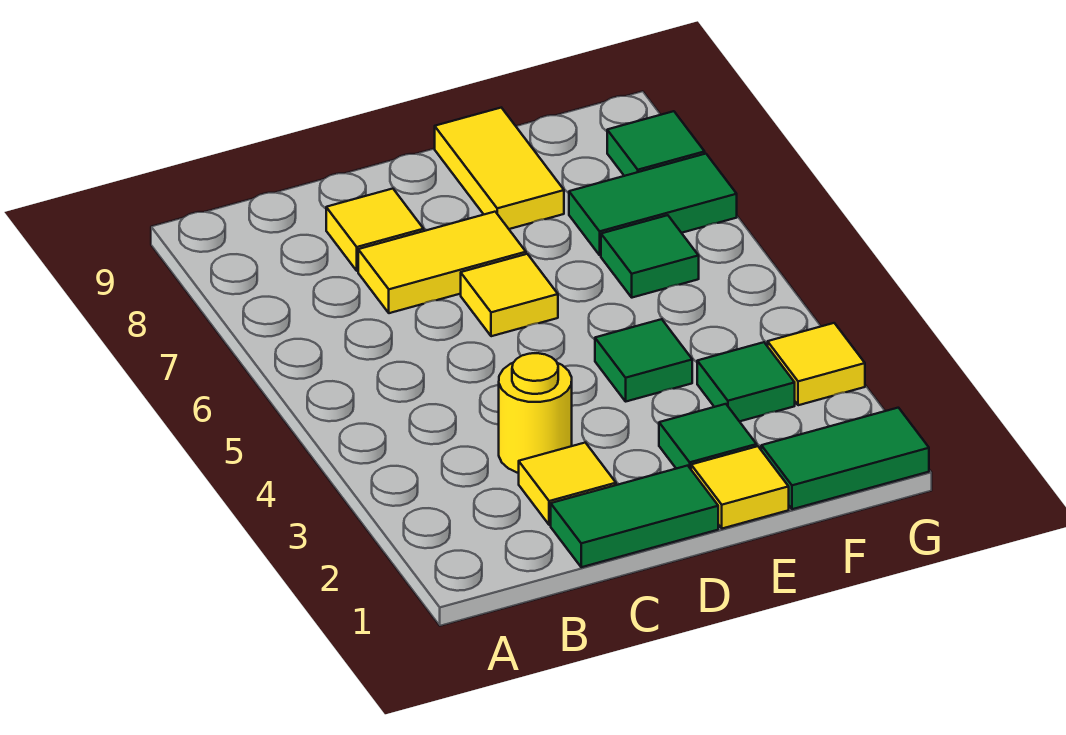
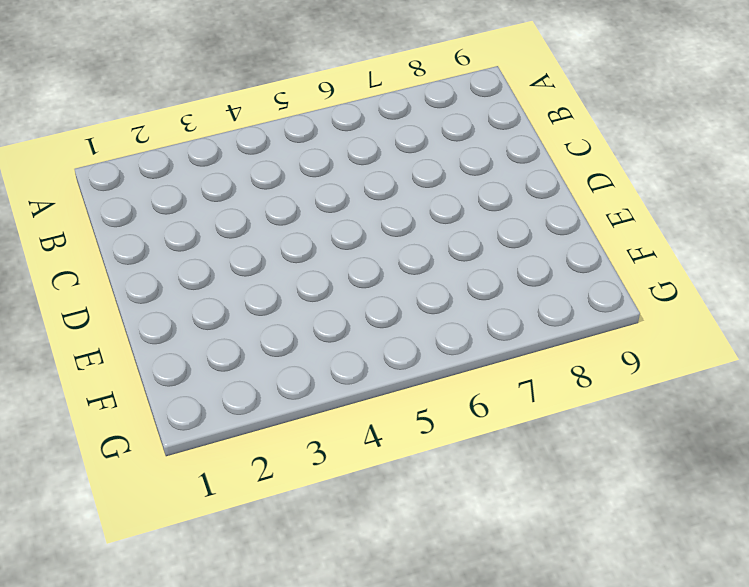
none -> green tile C1:D1 level 1
none -> yellow tile C2 level 1
none -> yellow round brick C3 level 1

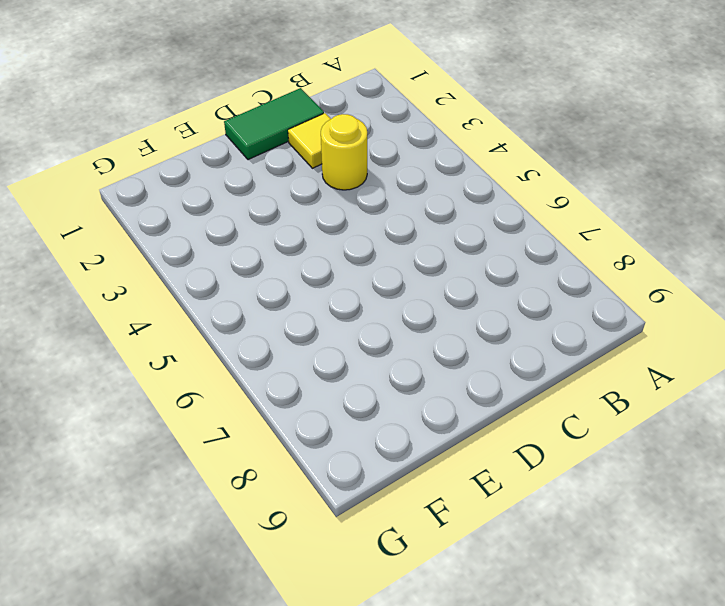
none -> yellow tile C7:D7 level 1
none -> yellow tile C8 level 1
none -> yellow tile D6 level 1

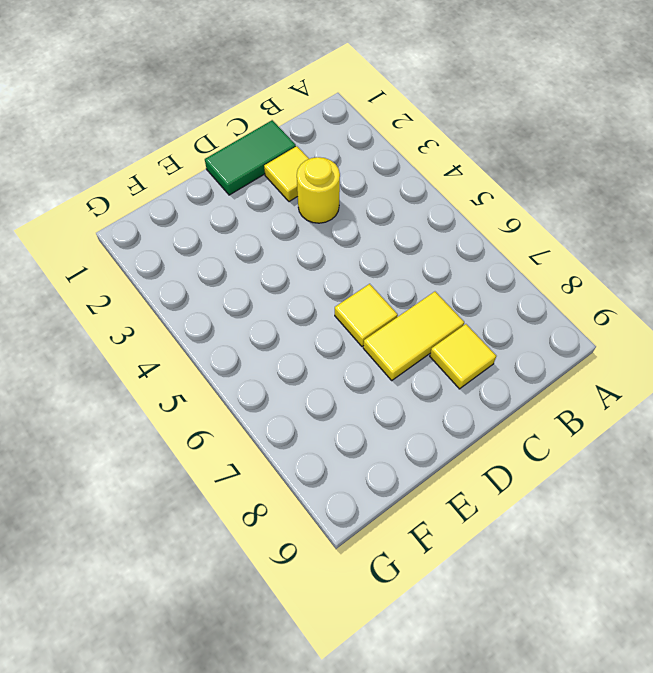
none -> yellow tile E1 level 1
none -> green tile E2 level 1
none -> green tile E4 level 1

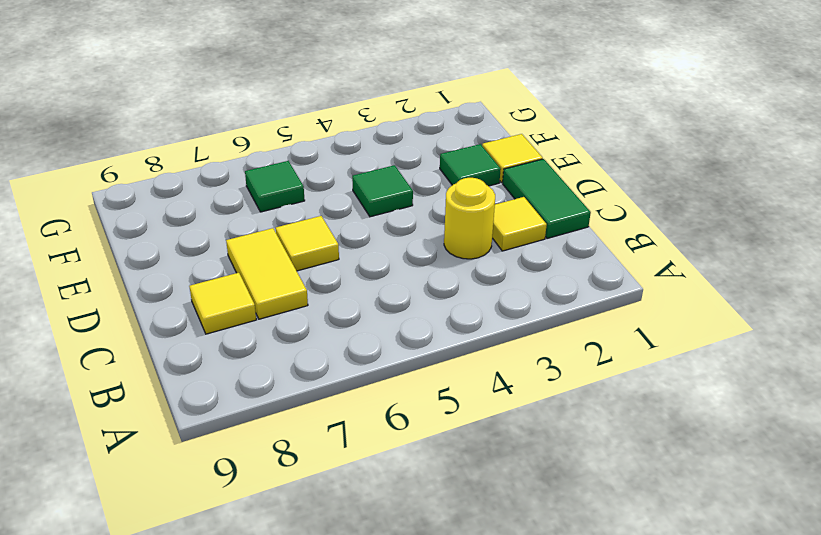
none -> yellow tile E8:E9 level 1
none -> green tile F1:G1 level 1
none -> green tile F3 level 1

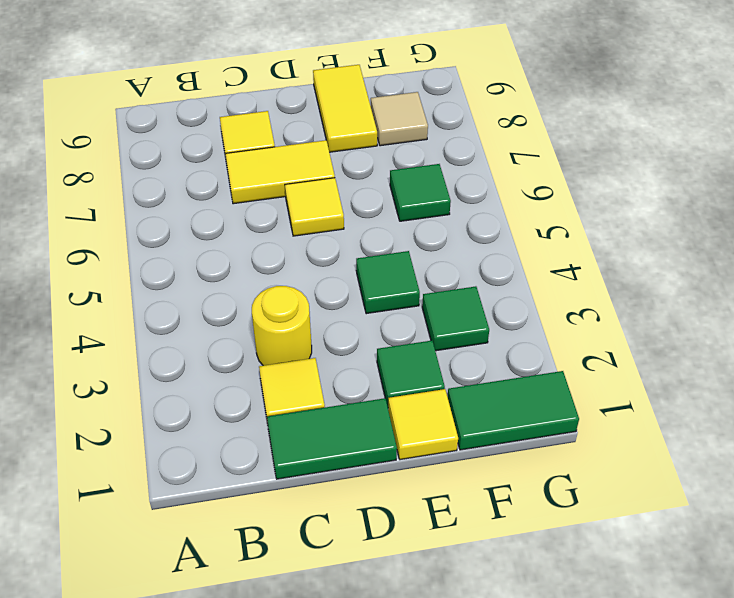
tan tile F8 level 1 -> none
none -> green tile F7:G7 level 1
none -> yellow tile G3 level 1
none -> green tile G8 level 1

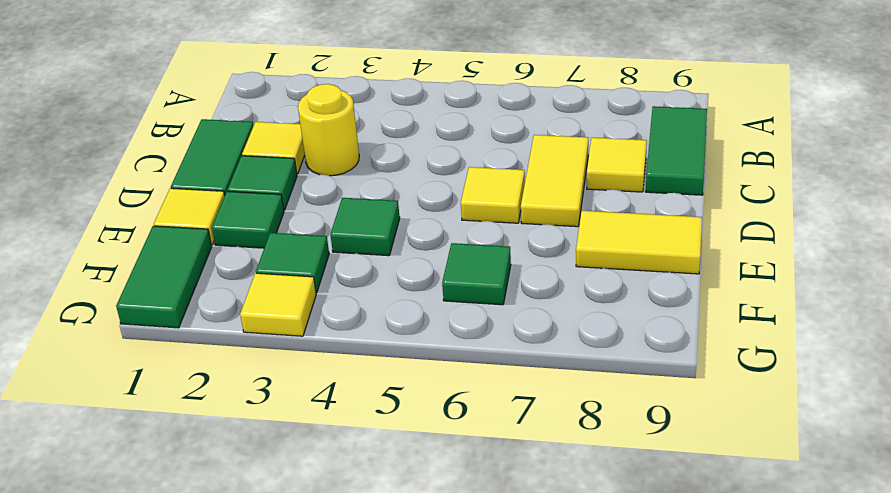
green tile B9:C9 level 1 -> green tile F7:G7 level 1
green tile D2 level 1 -> green tile G8 level 1

